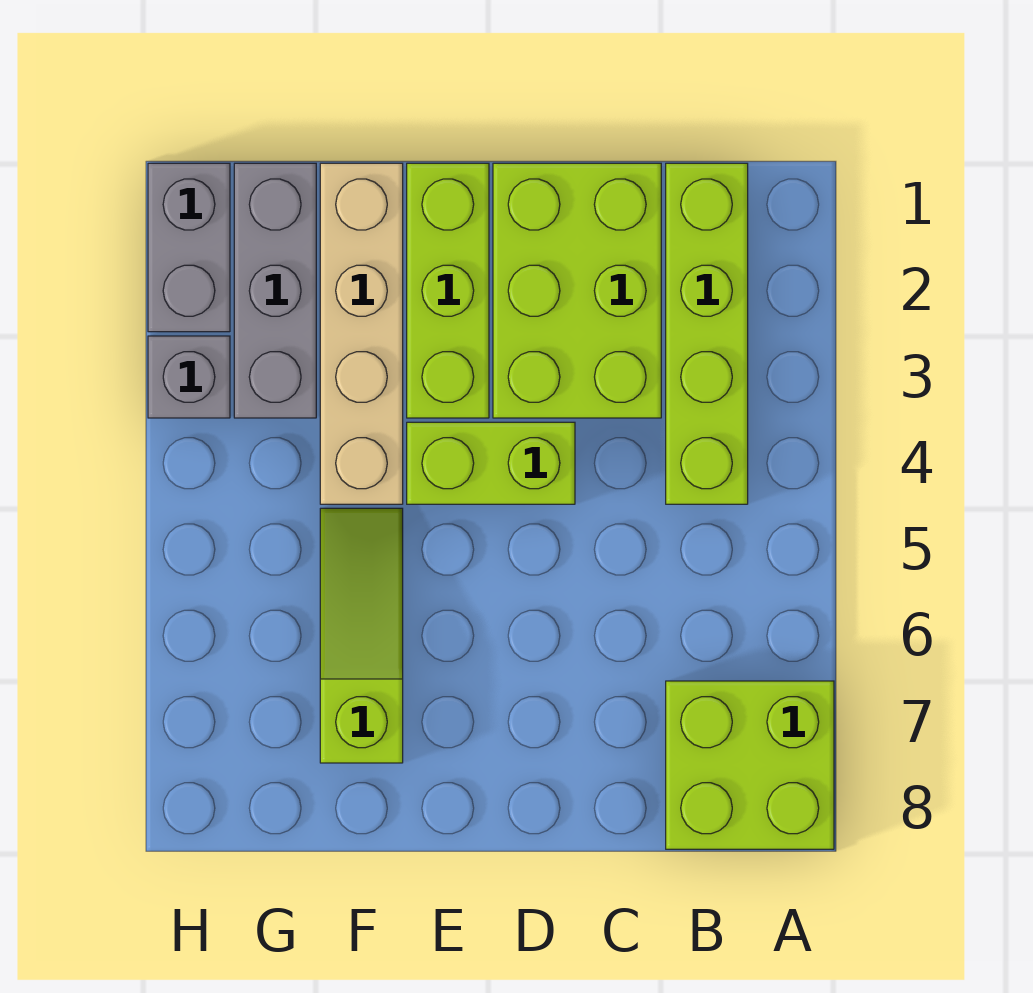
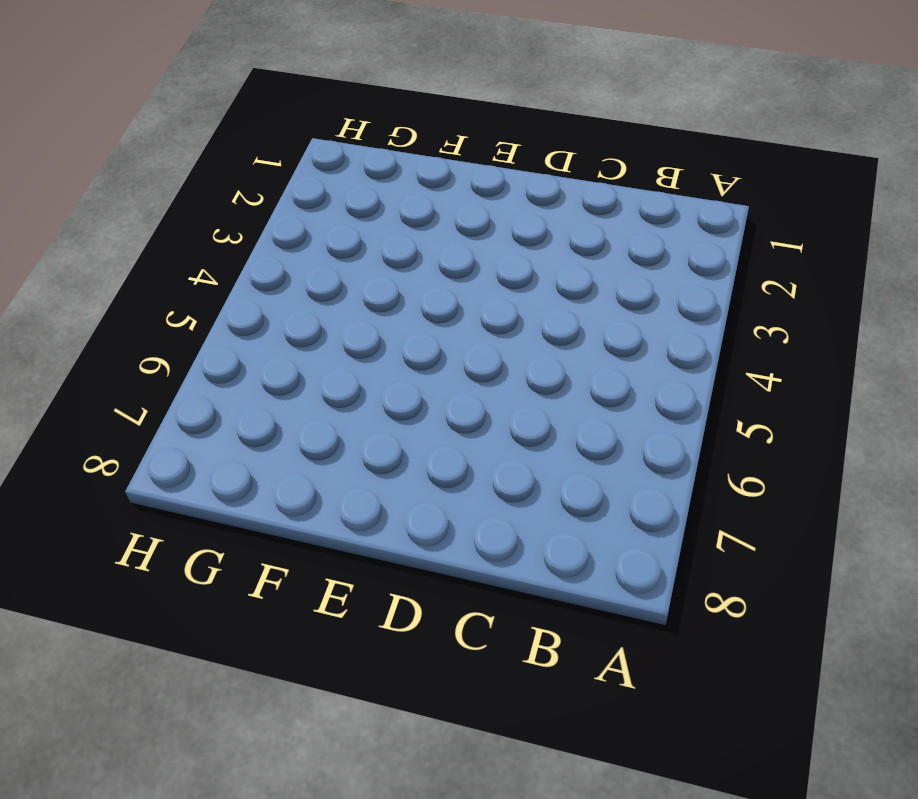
none -> lime brick A7:B8 level 1
none -> lime brick B1:B4 level 1

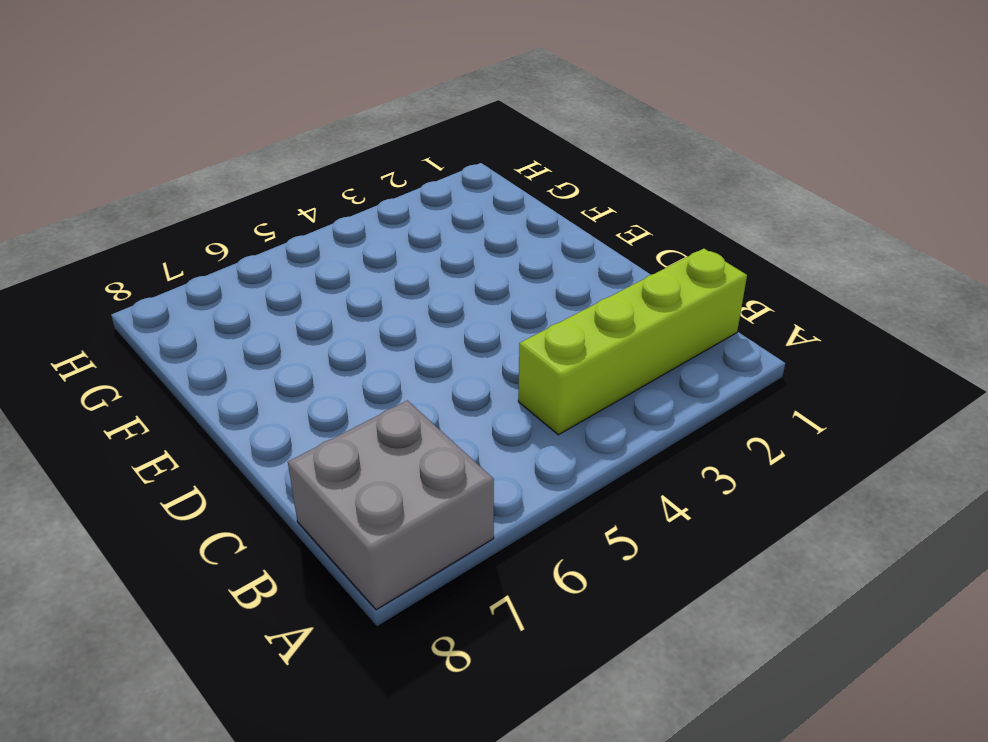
grey brick A7:B8 level 1 -> lime brick A7:B8 level 1
none -> lime brick C1:D3 level 1
none -> lime brick D4:E4 level 1

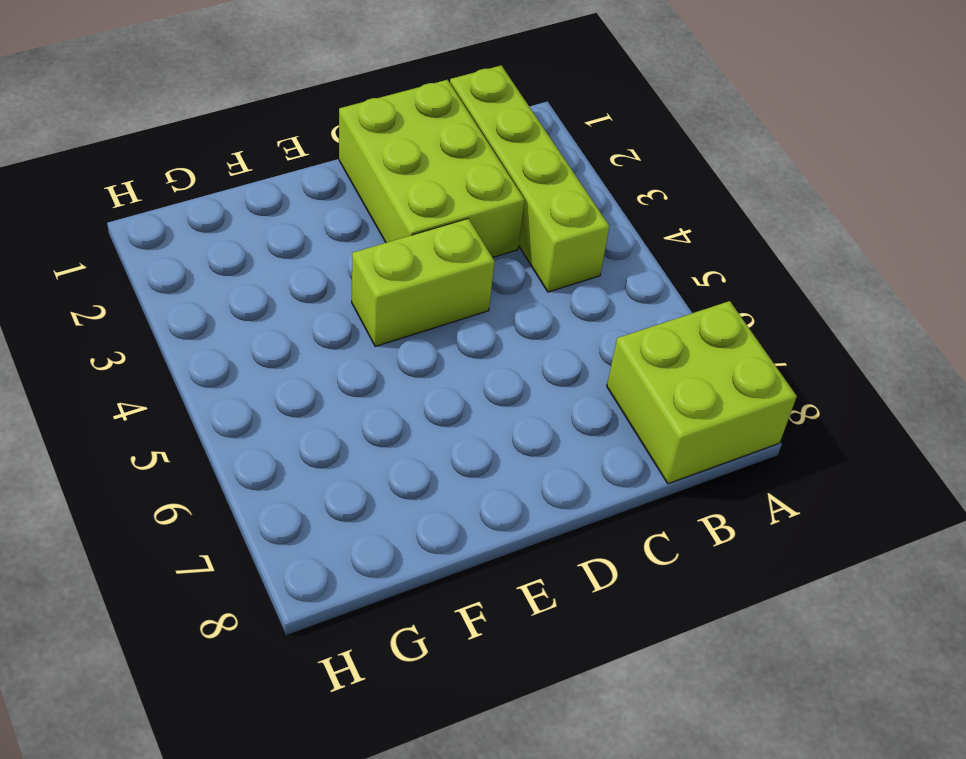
none -> lime brick E1:E3 level 1
none -> tan brick F1:F4 level 1

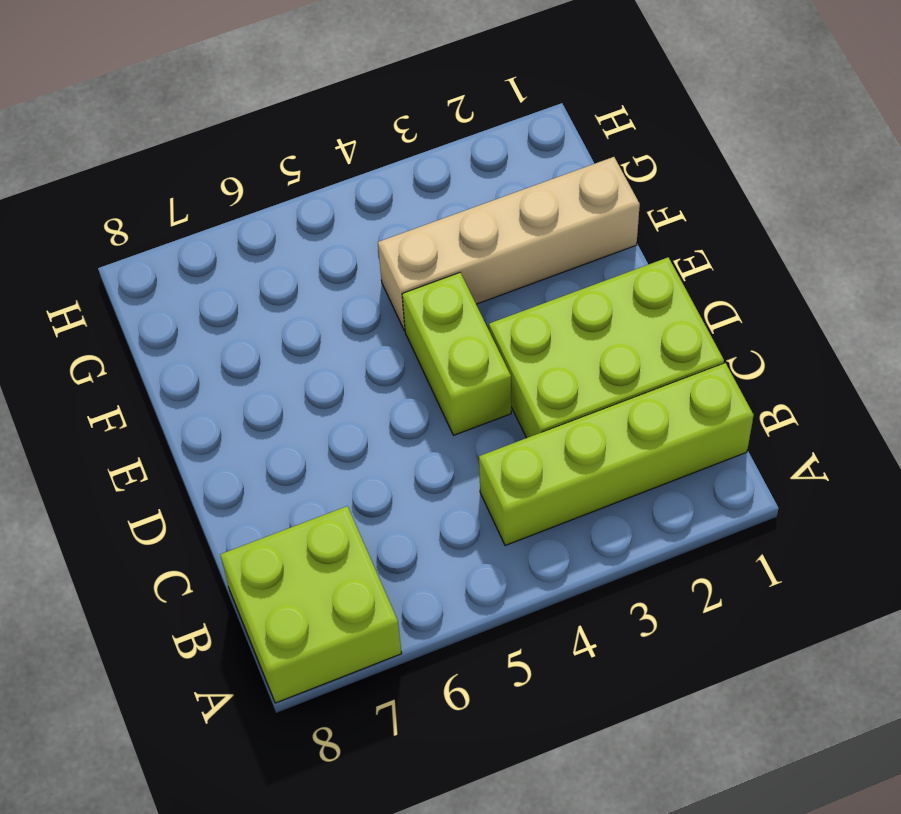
none -> lime brick E1:E3 level 1
none -> lime slope F5:F7 level 1 top 7

